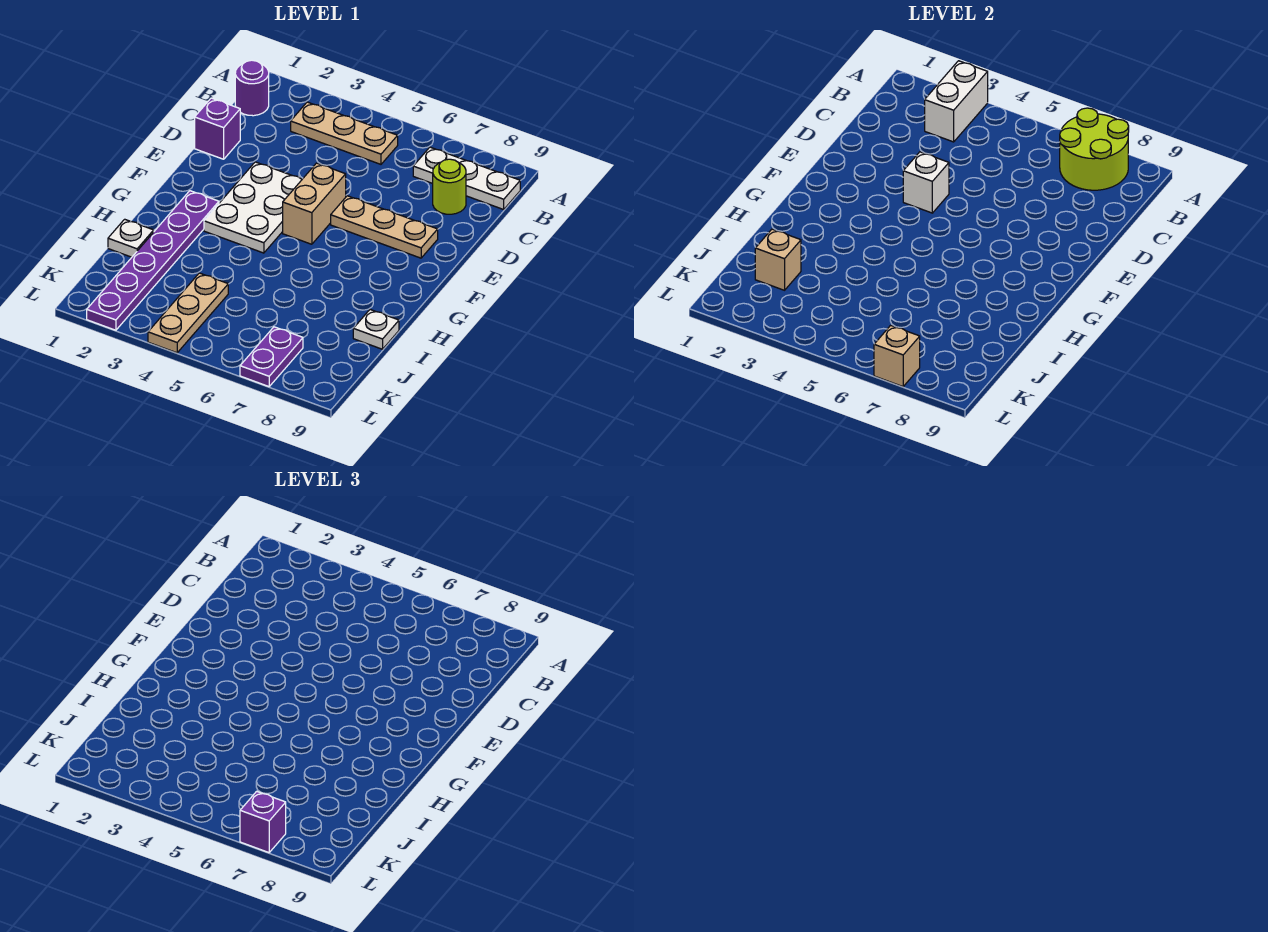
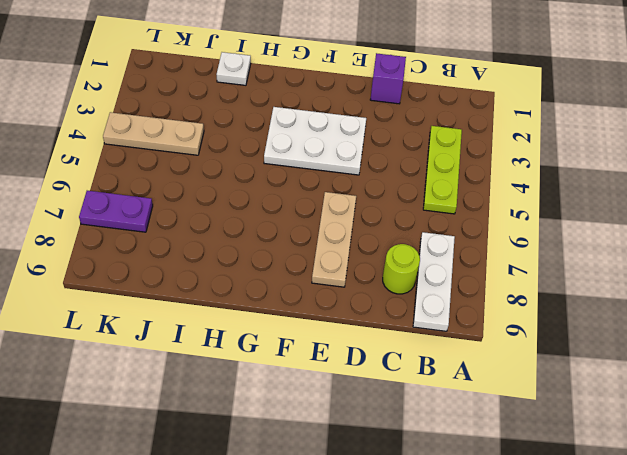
lime plate B3:B5 level 1 -> tan plate B3:B5 level 1
none -> purple round brick B1 level 1
none -> tan brick E5:F5 level 1
none -> purple plate G2:L2 level 1

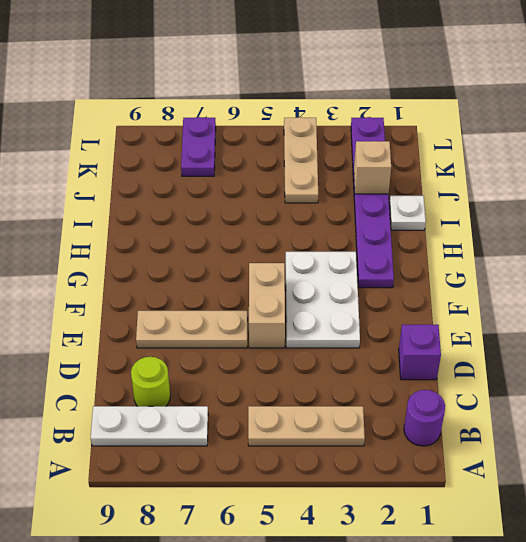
none -> white plate I9 level 1
none -> white brick A3:B3 level 2
none -> lime round brick A7:B8 level 2

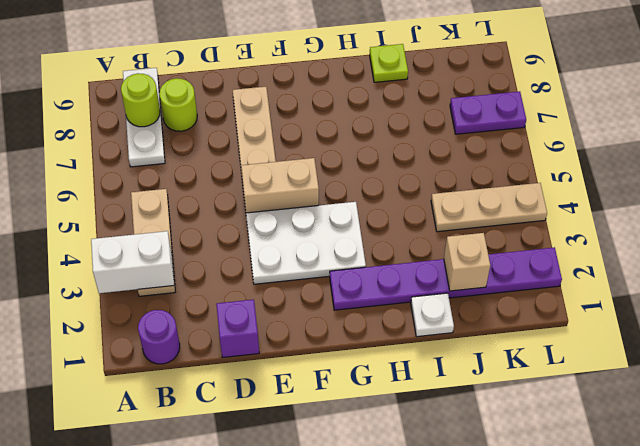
lime round brick B8 level 2 -> lime round brick A7:B8 level 2
lime plate I9 level 1 -> white plate I9 level 1
none -> white brick E4 level 2
none -> tan brick L7 level 2
none -> purple brick L7 level 3

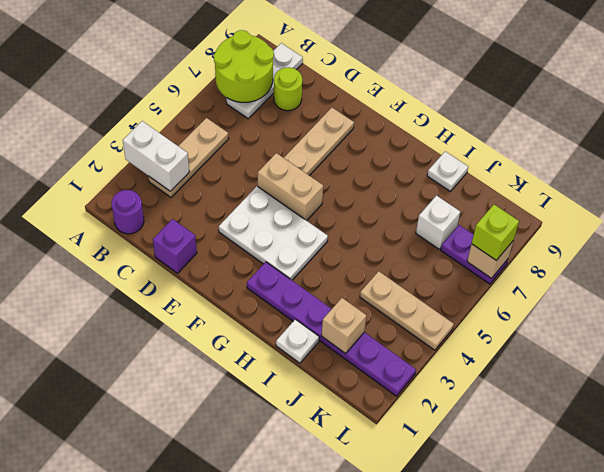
white brick J7 level 1 -> white brick E4 level 2
lime brick L7 level 3 -> purple brick L7 level 3

